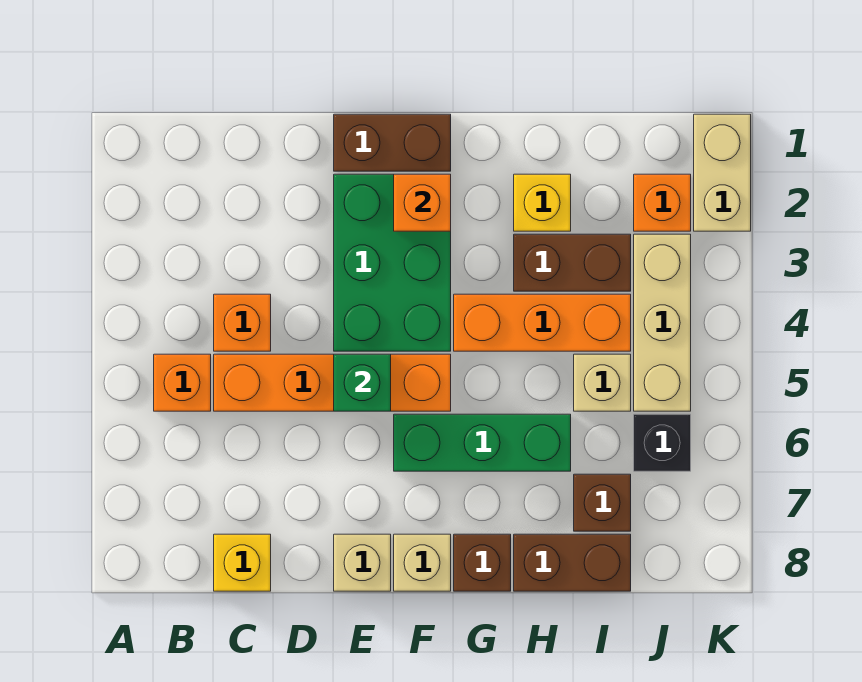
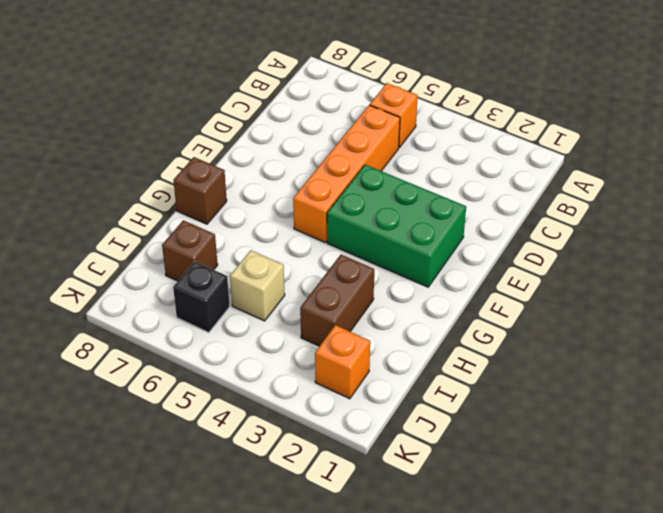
none -> orange brick C4 level 1
none -> yellow brick C8 level 1
none -> brown brick E1:F1 level 1

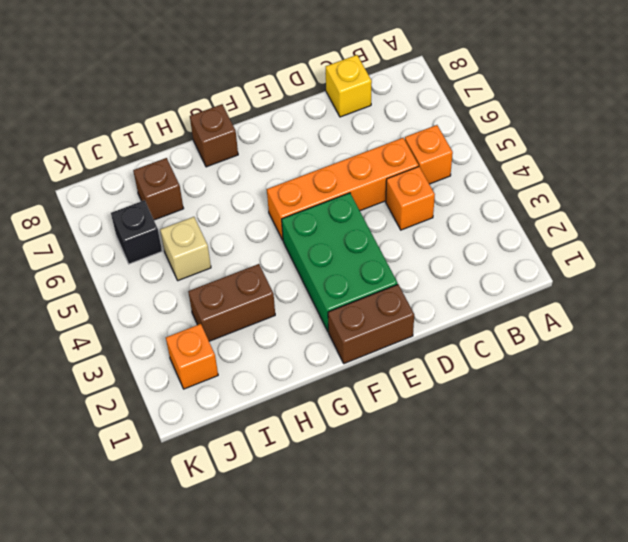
none -> tan brick E8 level 1
none -> green brick F6:H6 level 1
none -> tan brick F8 level 1

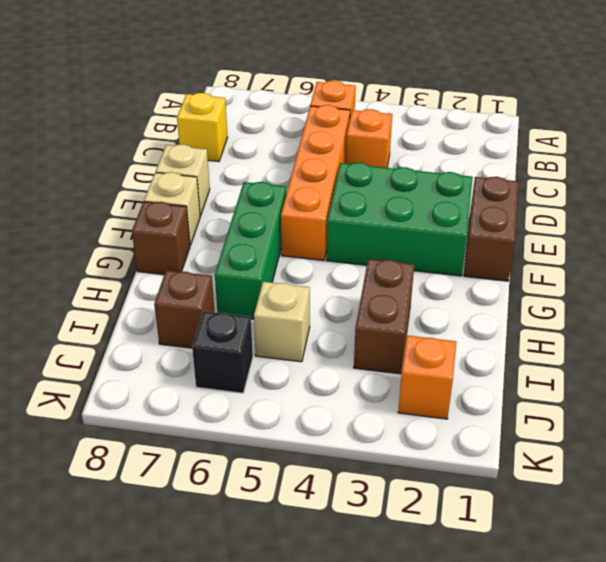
none -> orange brick G4:I4 level 1
none -> yellow brick H2 level 1
none -> brown brick H8:I8 level 1

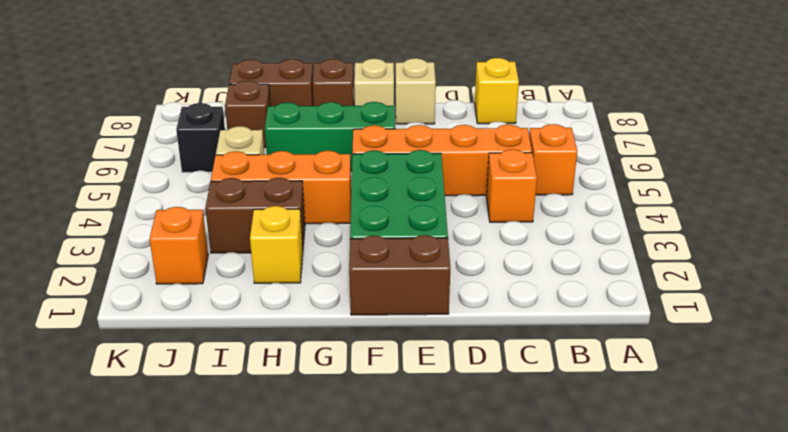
none -> tan brick J3:J5 level 1
none -> tan brick K1:K2 level 1
none -> green brick E5 level 2

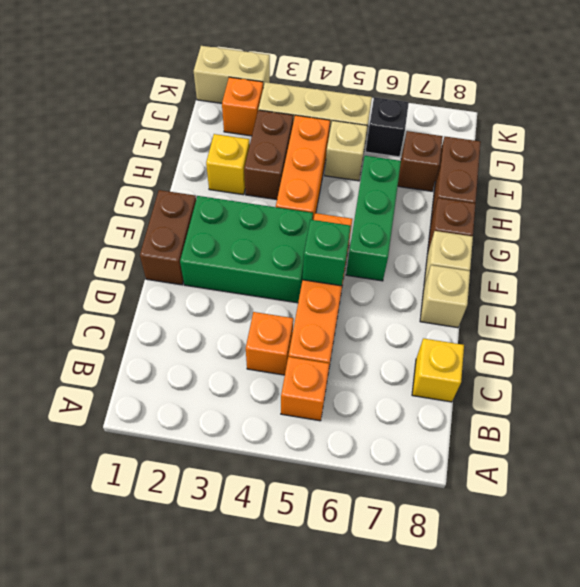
none -> orange brick F2 level 2

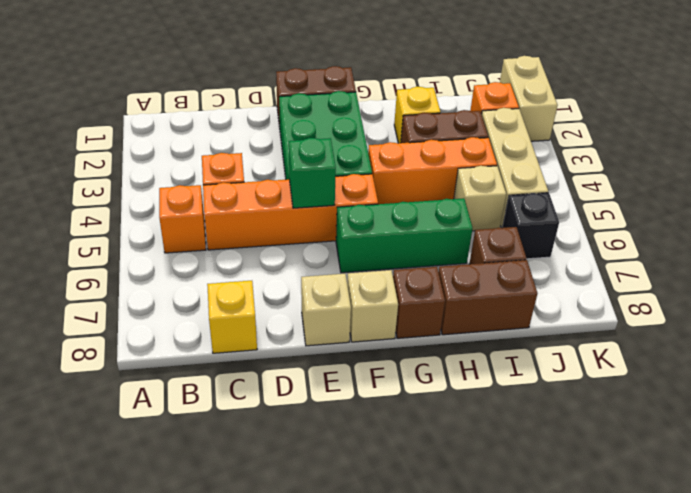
none -> orange brick F2 level 2

